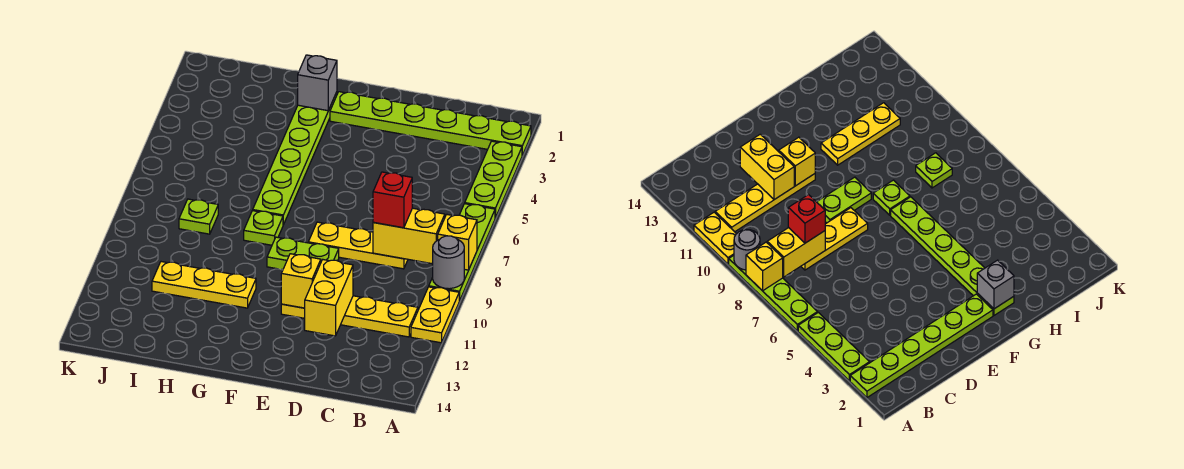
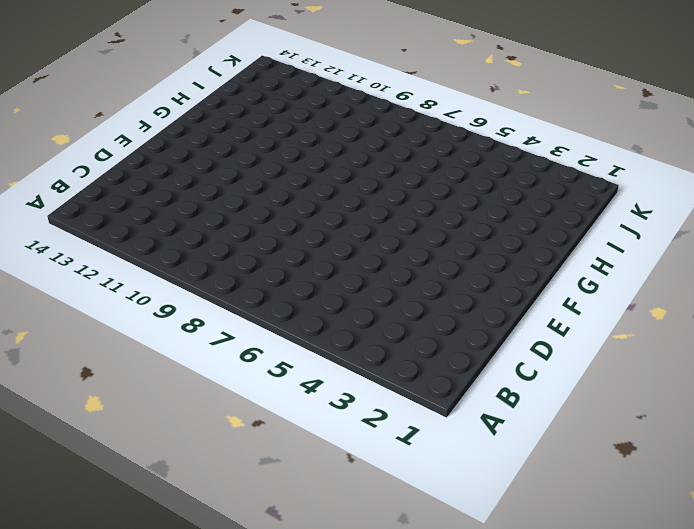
none -> lime plate A2:F2 level 1
none -> lime plate A3:A5 level 1
none -> lime plate A6:A9 level 1

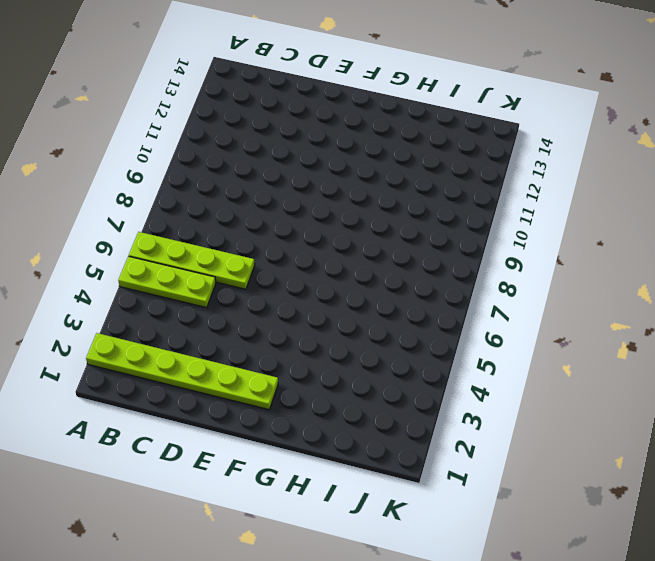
lime plate A5:C5 level 1 -> lime plate A3:A5 level 1
lime plate A6:D6 level 1 -> lime plate A6:A9 level 1
none -> yellow plate A10:A11 level 1
none -> yellow plate B11:E11 level 1
none -> yellow plate C8:E8 level 1

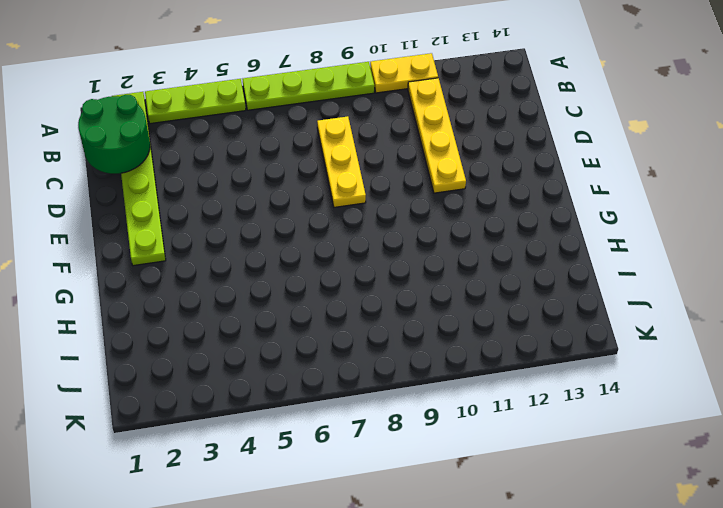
green round brick B1:C2 level 2 -> none
none -> lime plate E9:F9 level 1
none -> lime plate G2:G7 level 1
none -> lime plate G8 level 1

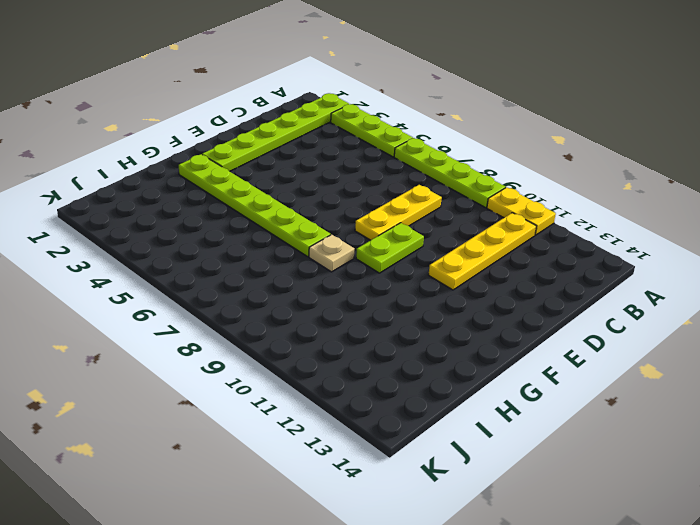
tan plate G8 level 1 -> lime plate G8 level 1
none -> yellow plate G11:I11 level 1
none -> lime plate I8 level 1
none -> yellow brick A8 level 2

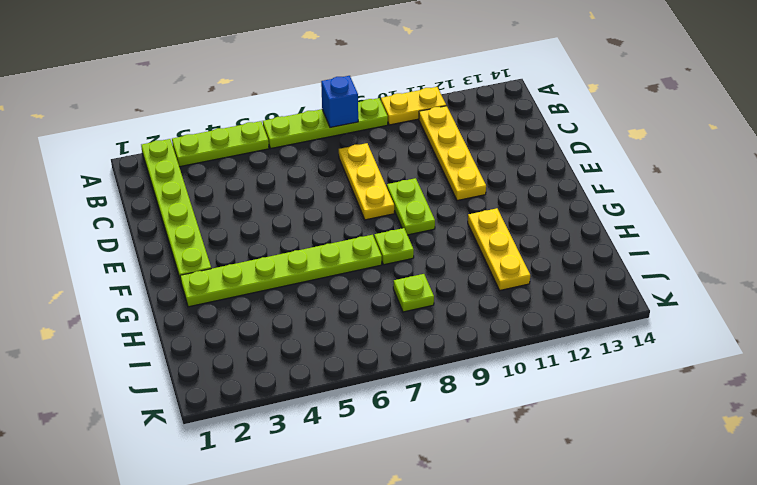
blue brick A8 level 2 -> yellow brick A8 level 2
none -> grey round brick A9 level 2
none -> yellow brick B8:C8 level 2
none -> yellow brick D11:D12 level 2

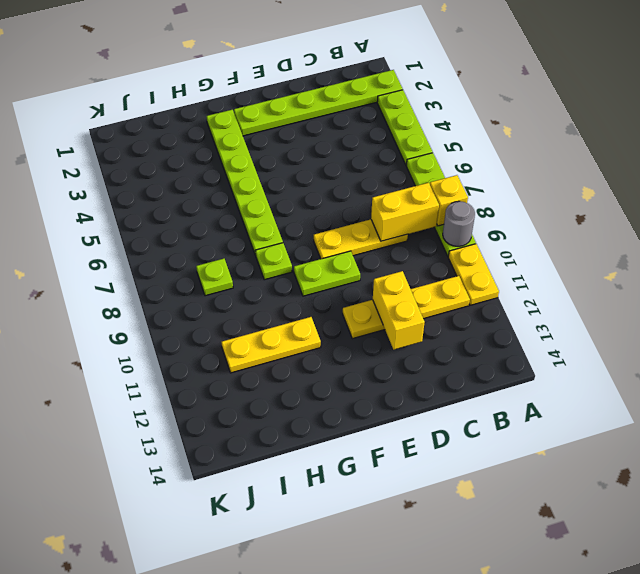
none -> yellow brick E11 level 2
none -> grey brick G2 level 2
none -> red brick C8 level 3

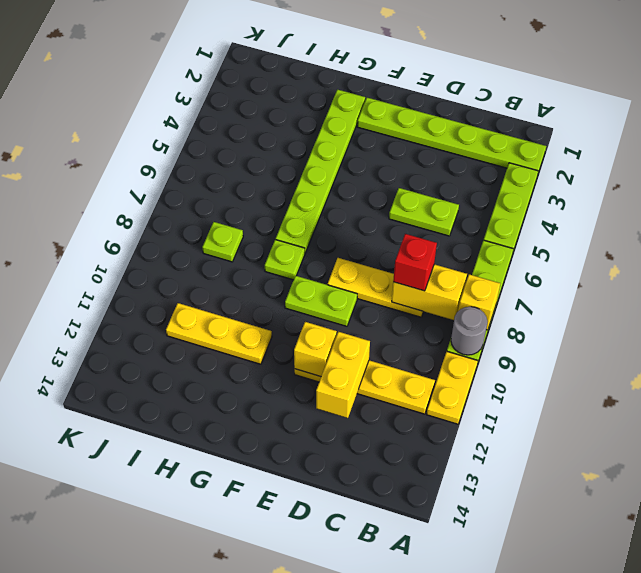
lime plate C5:D5 level 1 -> none
none -> grey brick G2 level 2

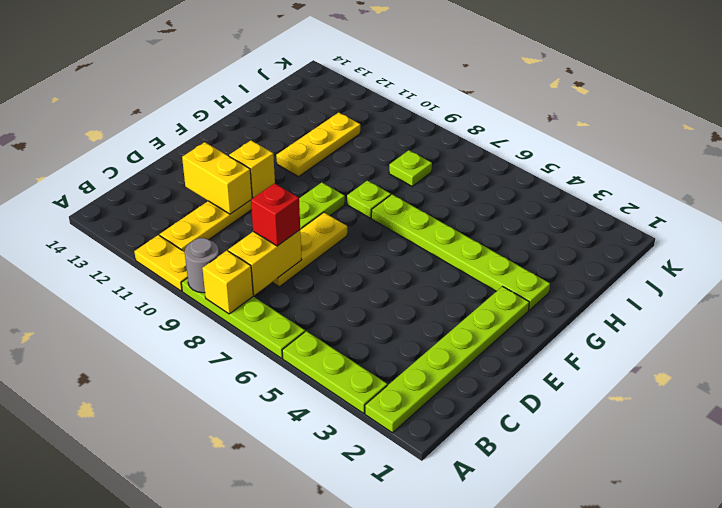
none -> grey brick G2 level 2

